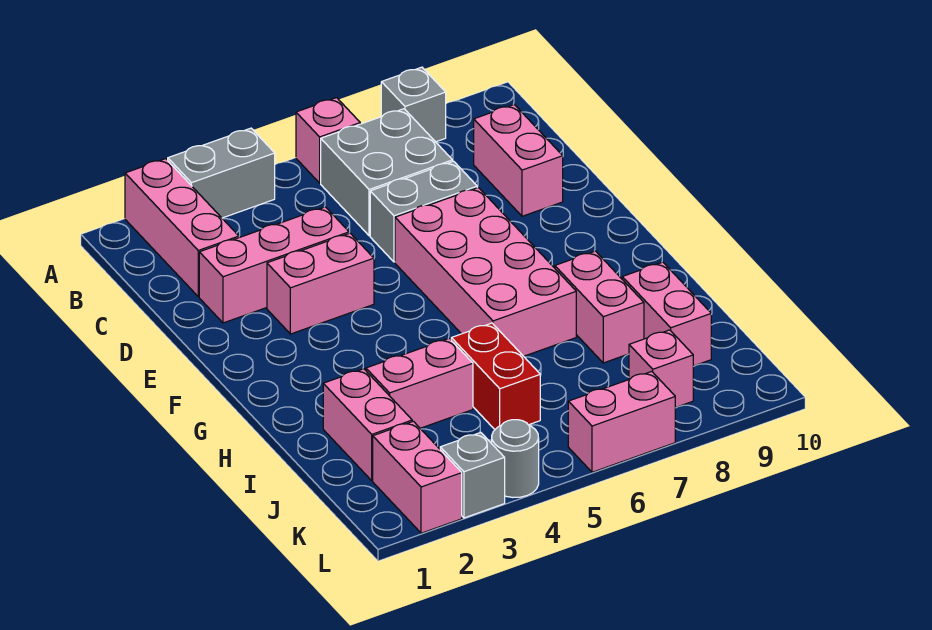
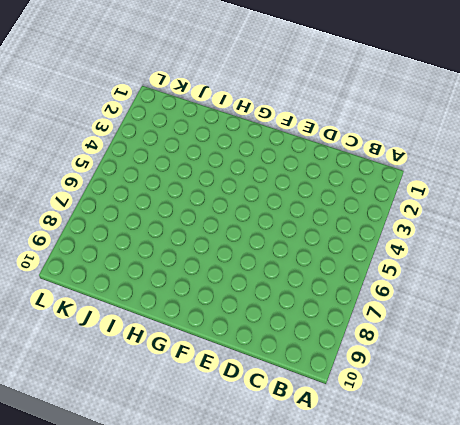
none -> pink brick A2:C2 level 1
none -> grey brick A3:A4 level 1
none -> pink brick A6 level 1

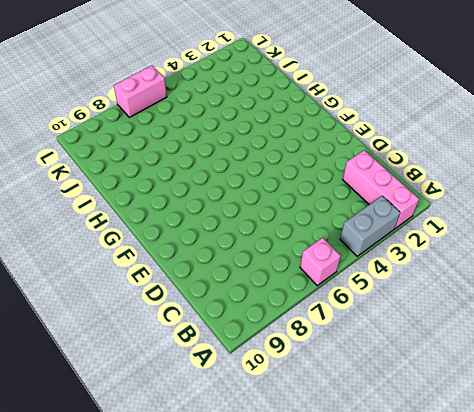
none -> grey brick A8 level 1
none -> grey brick B6:C7 level 1
none -> pink brick C9:D9 level 1

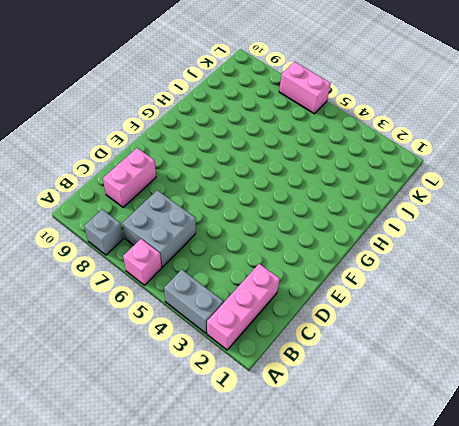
none -> pink brick D2:D4 level 1
none -> grey brick D6:D7 level 1
none -> pink brick E3:E4 level 1

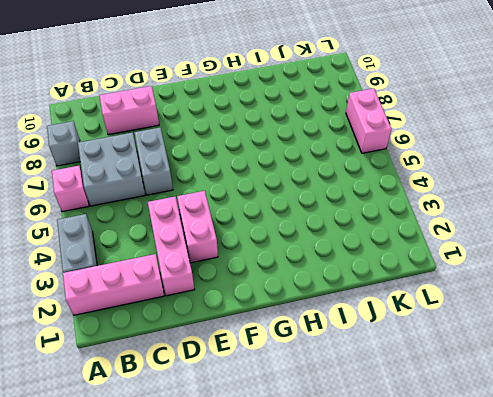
none -> pink brick E6:H7 level 1
none -> pink brick H8:I8 level 1
none -> pink brick I2:J2 level 1

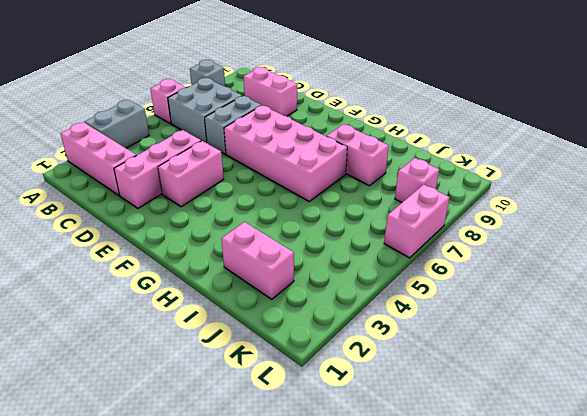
none -> pink brick I3:I4 level 1
none -> red brick I5:J5 level 1
none -> pink brick I9:J9 level 1

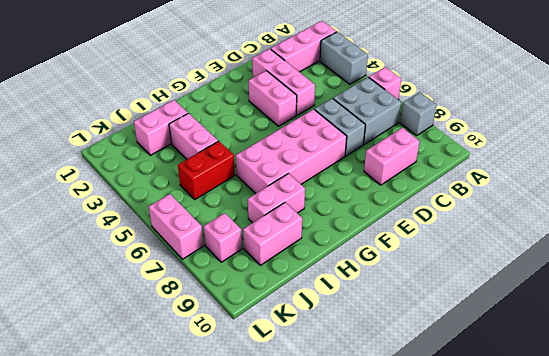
none -> pink brick K2:L2 level 1
none -> grey brick L3 level 1
none -> grey round brick L4 level 1

